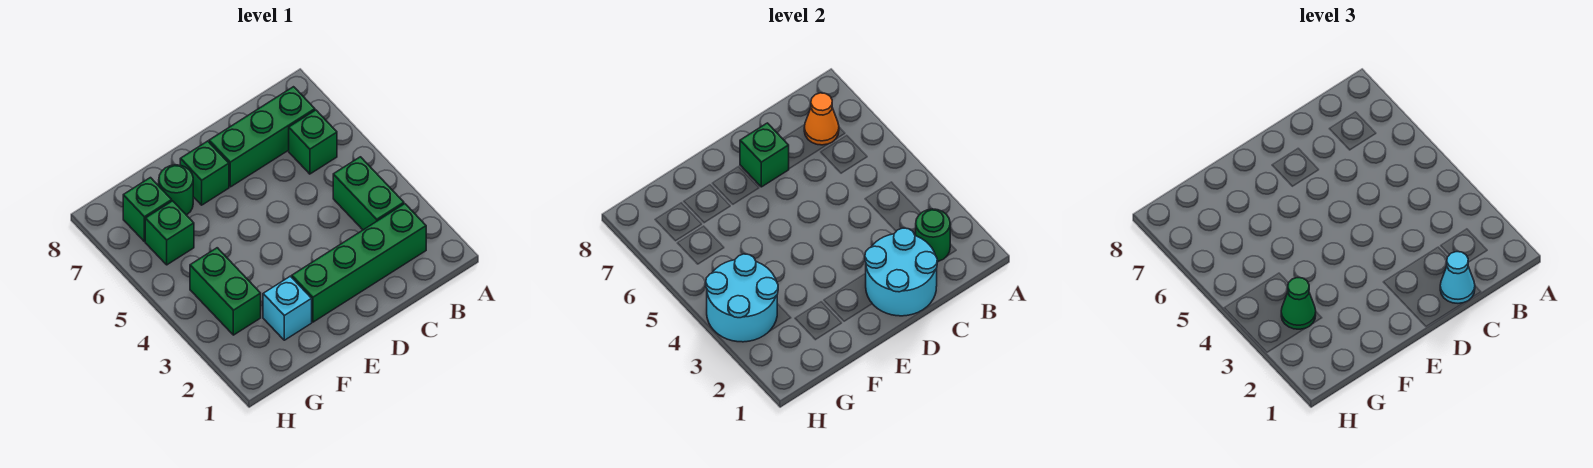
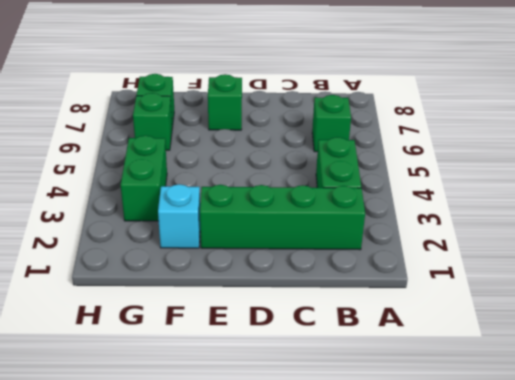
none -> green brick B7:D7 level 1
none -> green round brick F7 level 1
none -> green round brick B2 level 2

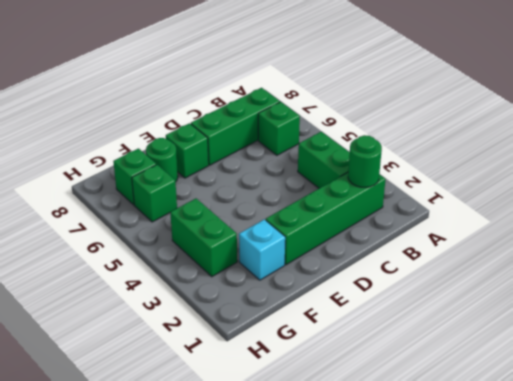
none -> orange cone B7 level 2
none -> cyan round brick C1:D2 level 2
none -> green brick D7 level 2

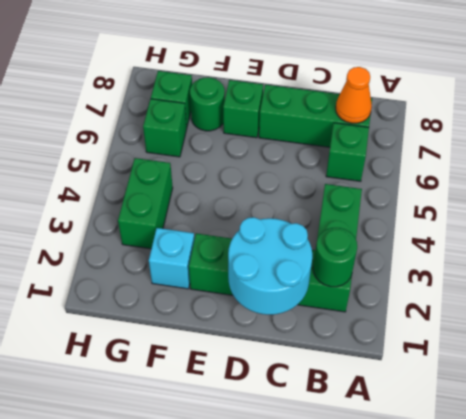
none -> green brick D7 level 2
none -> cyan round brick G3:H4 level 2
none -> cyan cone C1 level 3

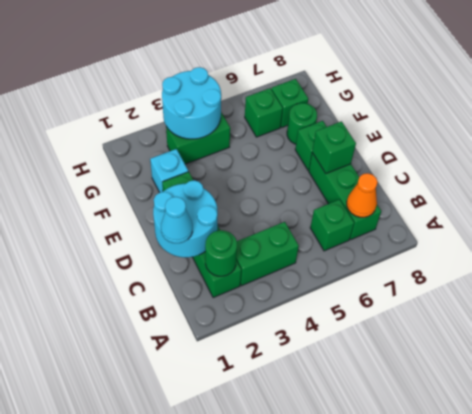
none -> green cone G3 level 3

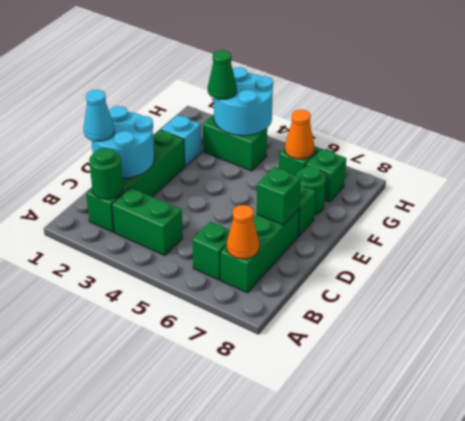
orange cone G6 level 2 -> none

